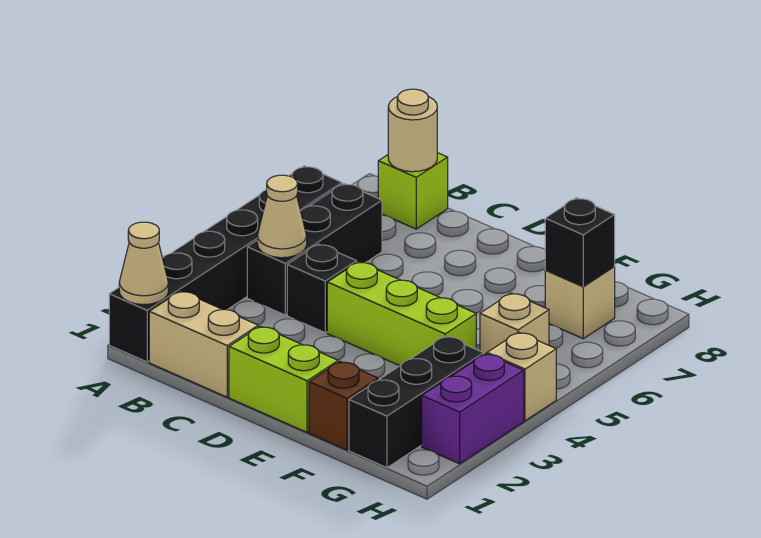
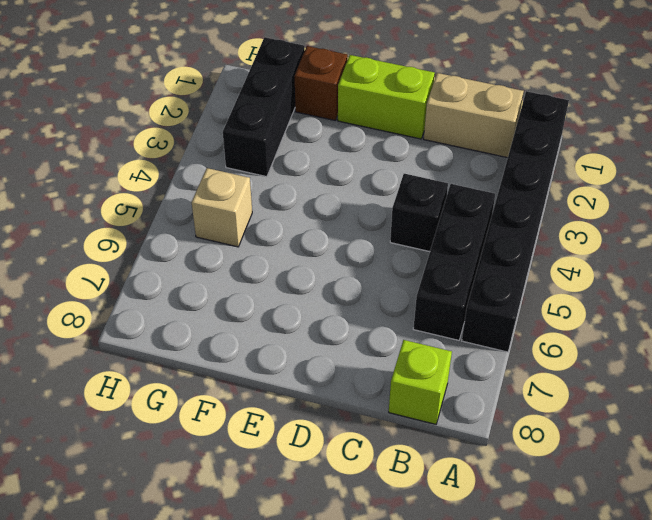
none -> lime brick D4:F4 level 1
none -> tan brick G7 level 1
none -> purple brick H2:H3 level 1

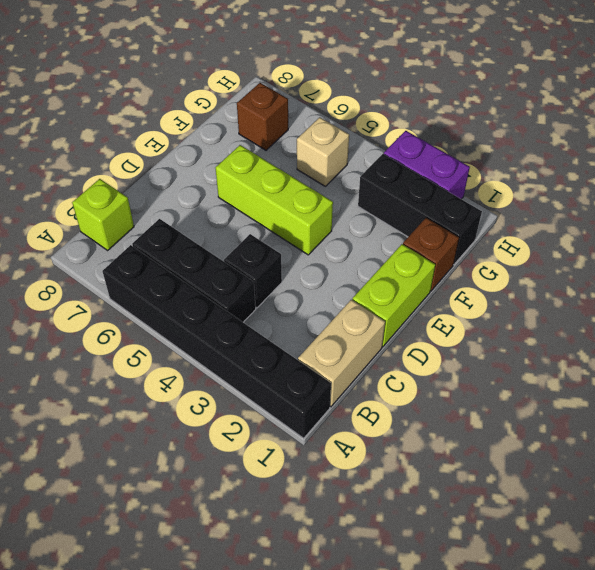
lime brick E4:E6 level 1 -> lime brick D4:F4 level 1
brown brick G7 level 1 -> tan brick G7 level 1
none -> tan brick H4 level 1
none -> tan cone A1 level 2
none -> tan cone B4 level 2

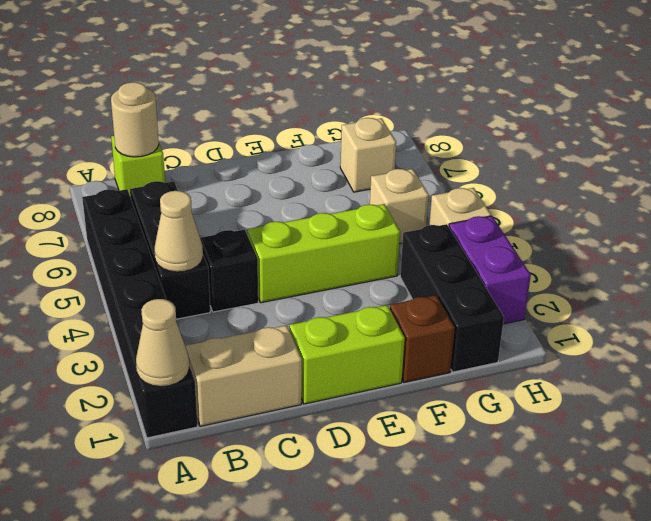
none -> black brick G7 level 2

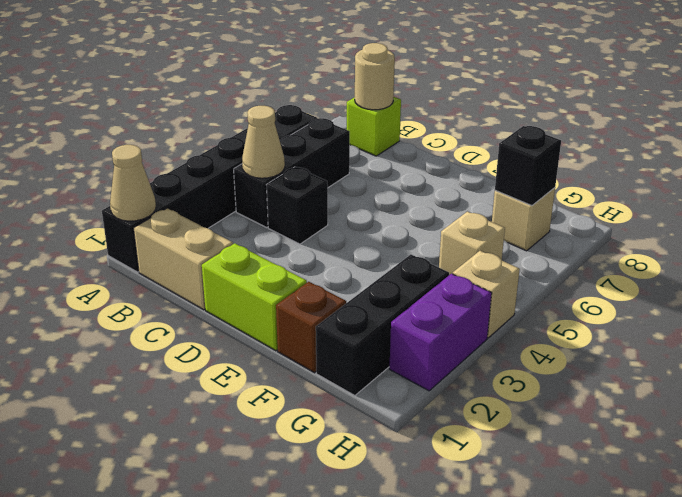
none -> lime brick D4:F4 level 1

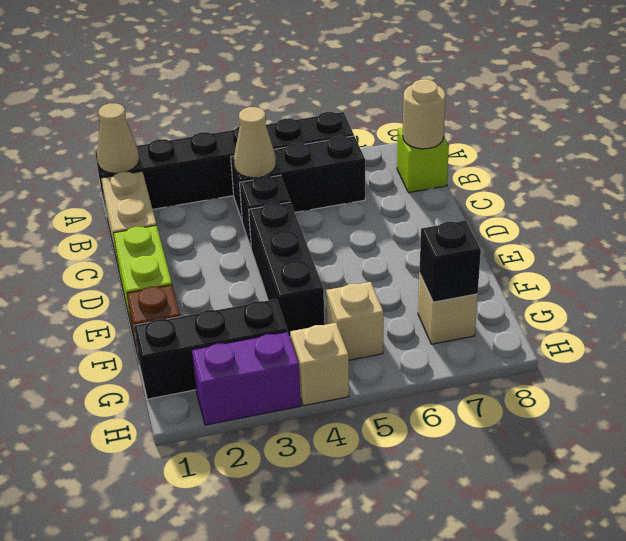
black brick D4:F4 level 1 -> lime brick D4:F4 level 1

